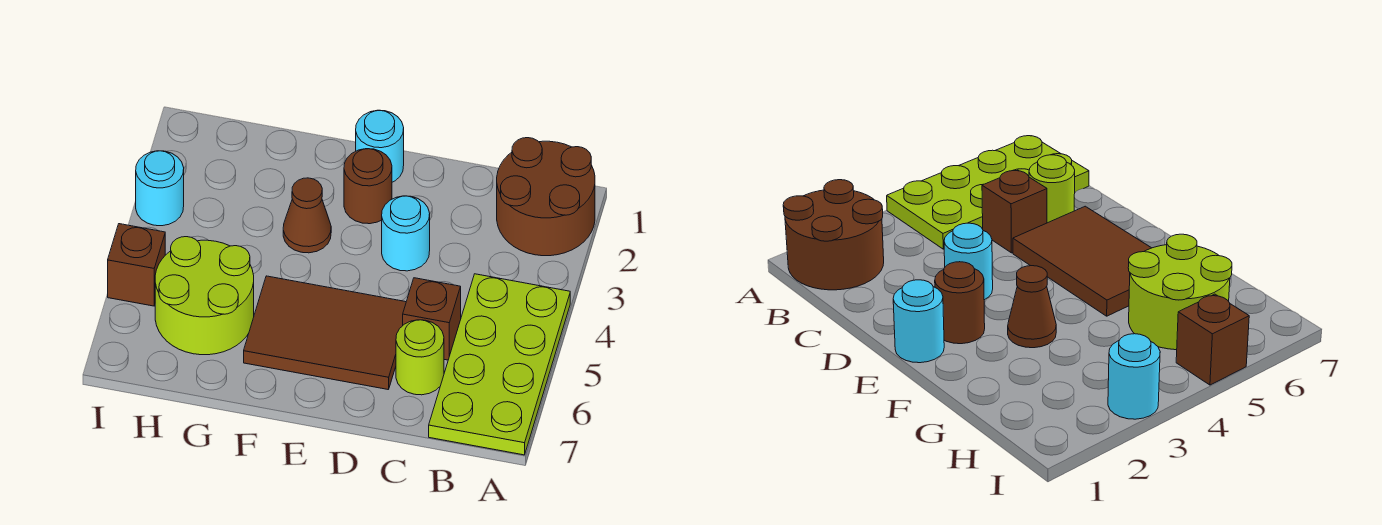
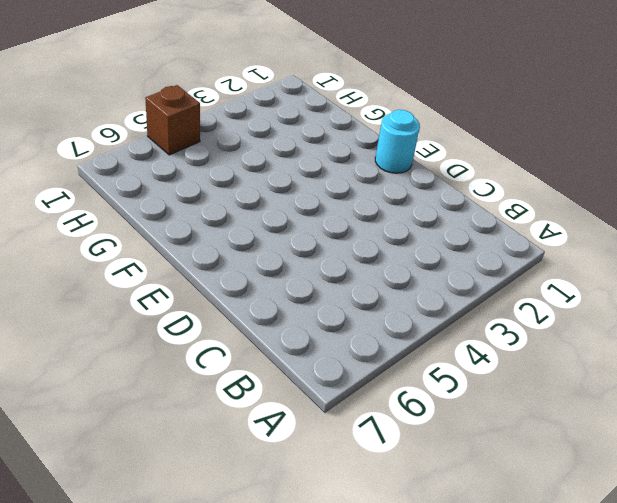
none -> brown round brick A1:B2 level 1
none -> lime plate A4:B7 level 1
none -> brown brick C5 level 1

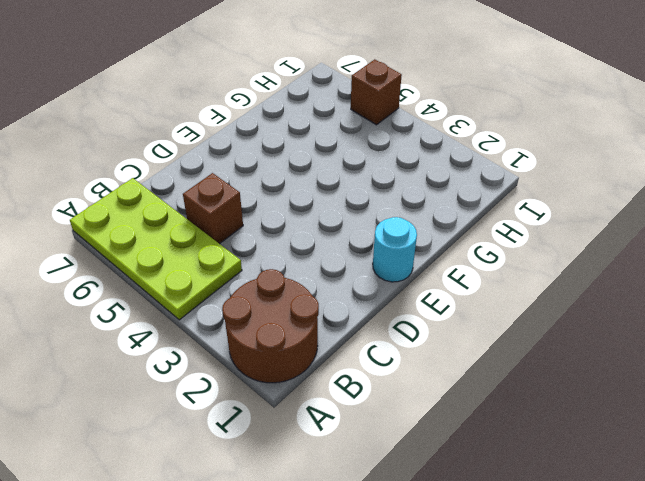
none -> lime round brick C6 level 1
none -> cyan round brick D3 level 1
none -> brown tile D5:F6 level 1

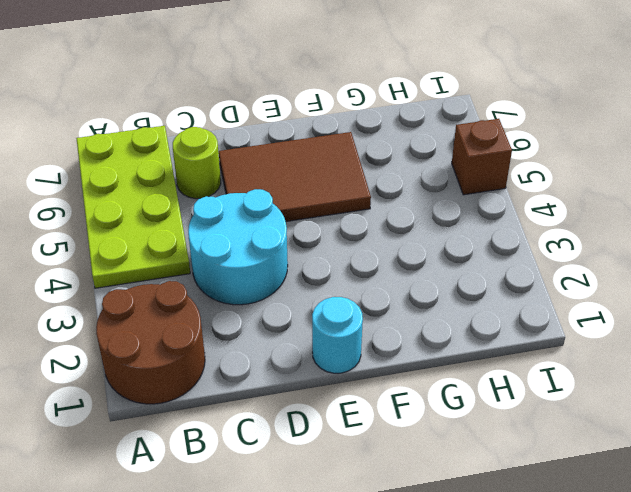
cyan round brick C3:D4 level 1 -> cyan round brick D3 level 1
none -> brown brick C5 level 1
none -> brown round brick E2 level 1
none -> brown cone F3 level 1

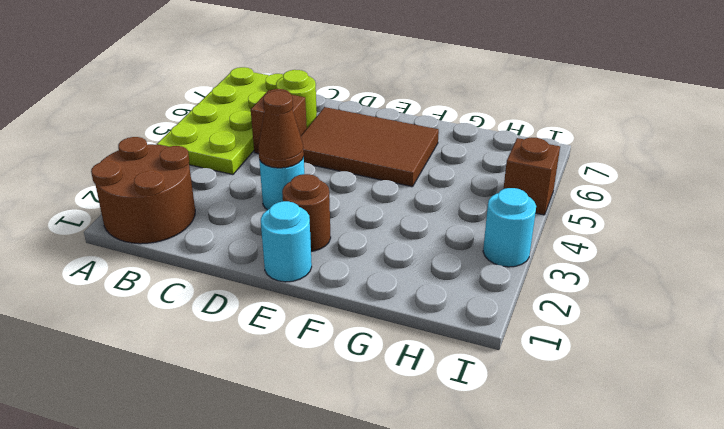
brown cone D3 level 2 -> brown cone F3 level 1
none -> lime round brick G5:H6 level 1

